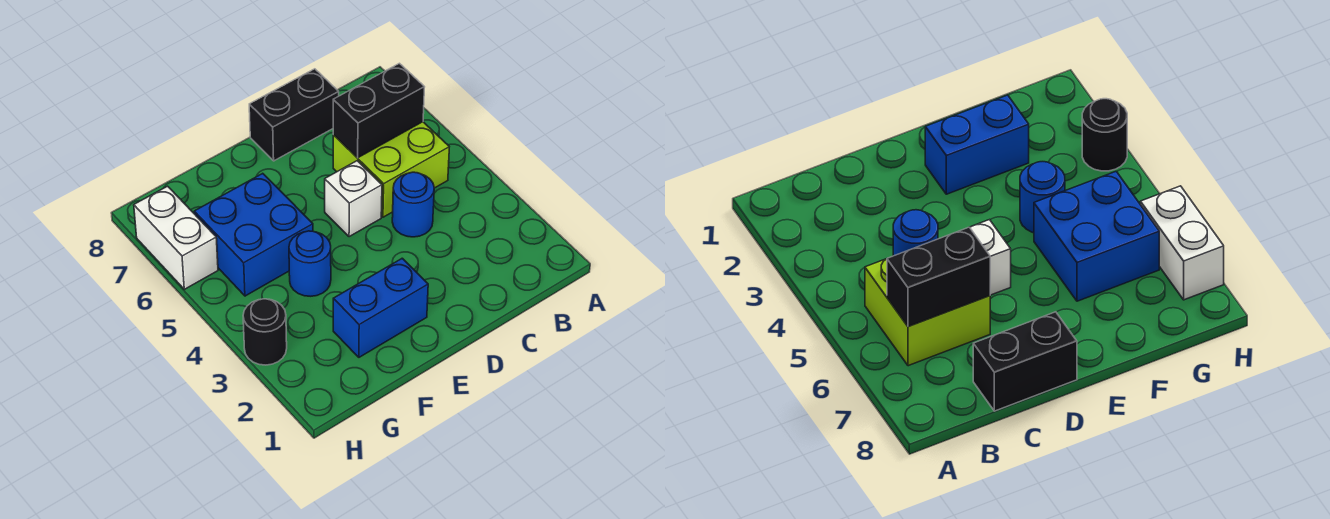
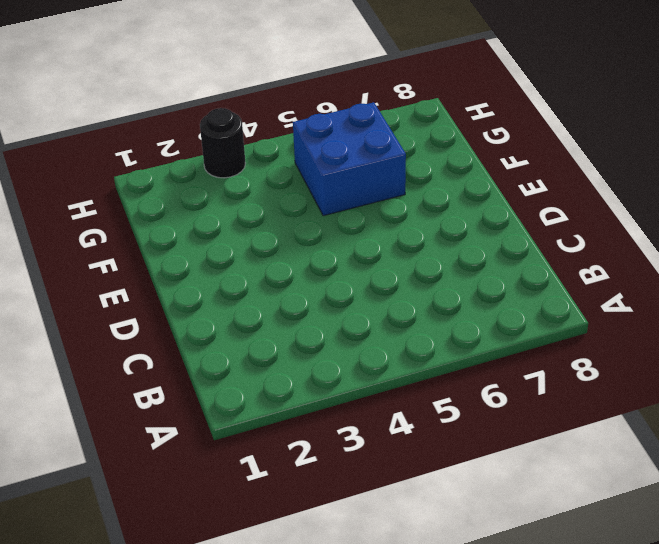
none -> lime brick B5:C6 level 1
none -> blue round brick C4 level 1

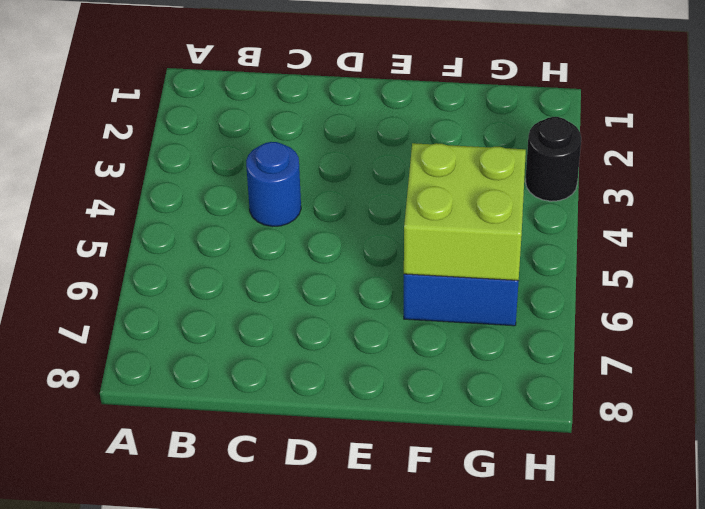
lime brick F5:G6 level 2 -> lime brick B5:C6 level 1
none -> black brick C8:D8 level 1
none -> white brick D5 level 1

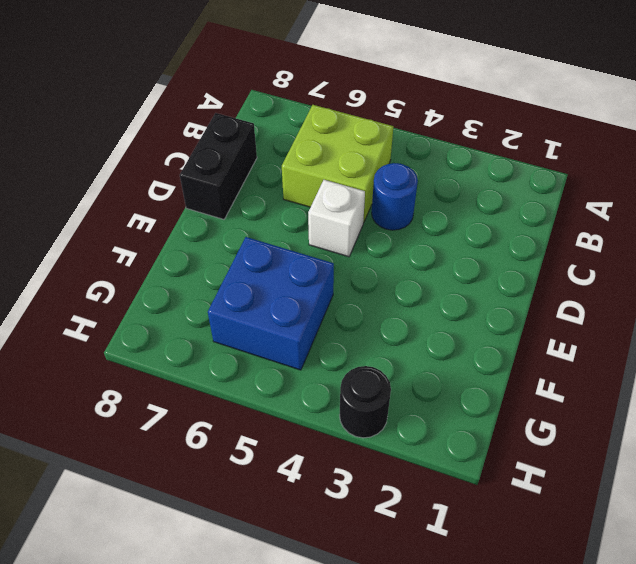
none -> blue brick E2:F2 level 1
none -> blue round brick F4 level 1

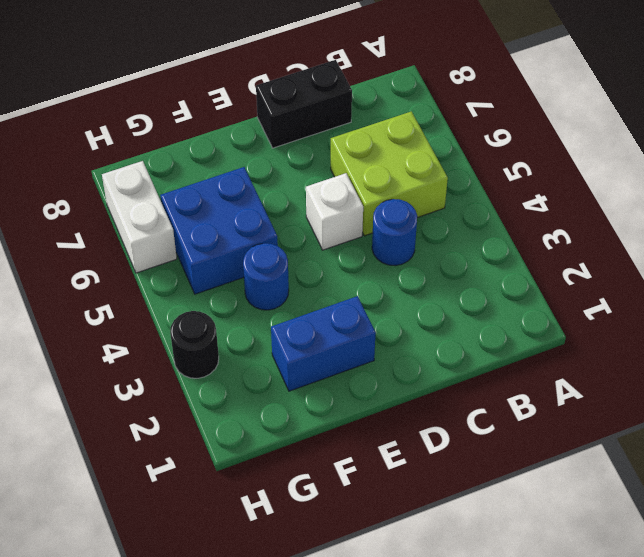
none -> black brick B6:C6 level 2

